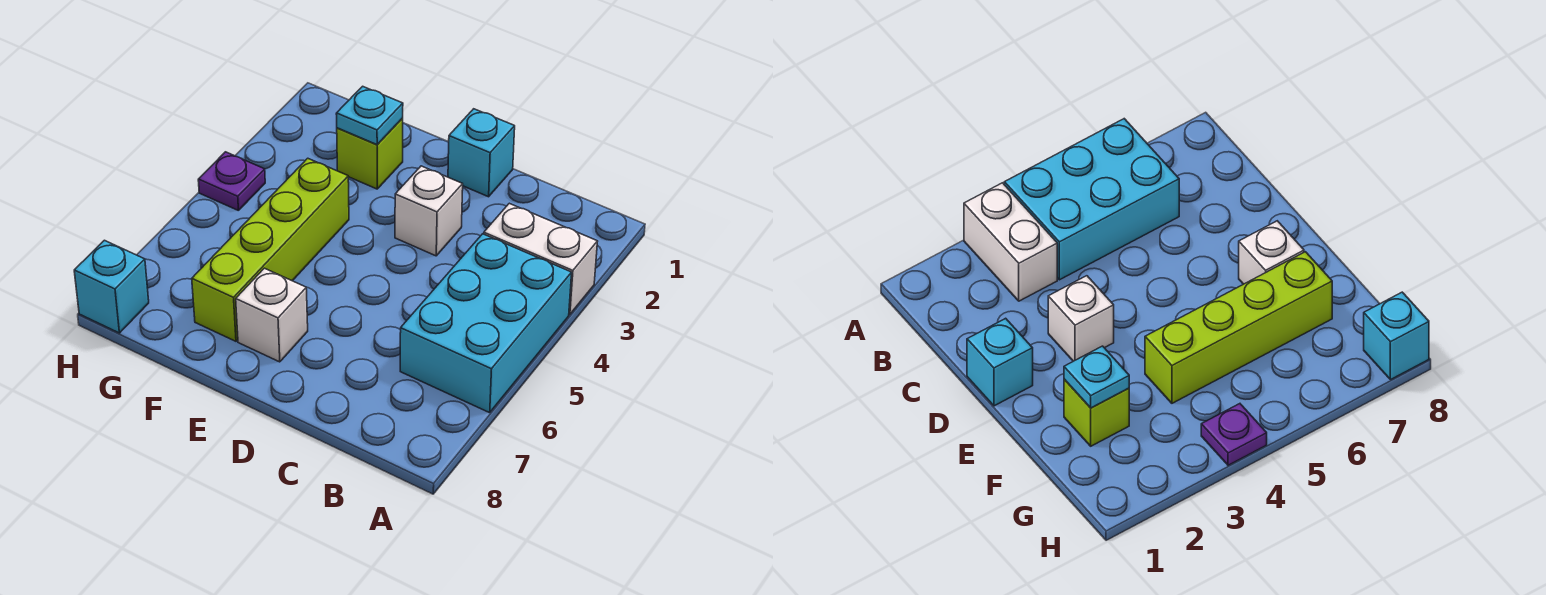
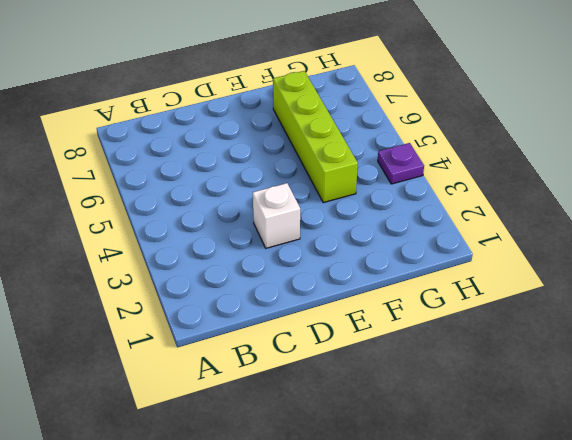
none -> white brick A3:B3 level 1
none -> cyan brick A4:B6 level 1

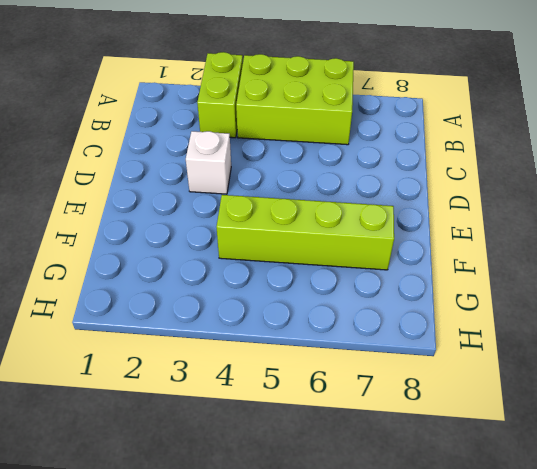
lime brick A3:B3 level 1 -> white brick A3:B3 level 1
lime brick A4:B6 level 1 -> cyan brick A4:B6 level 1
none -> cyan brick D1 level 1
none -> white brick E7 level 1

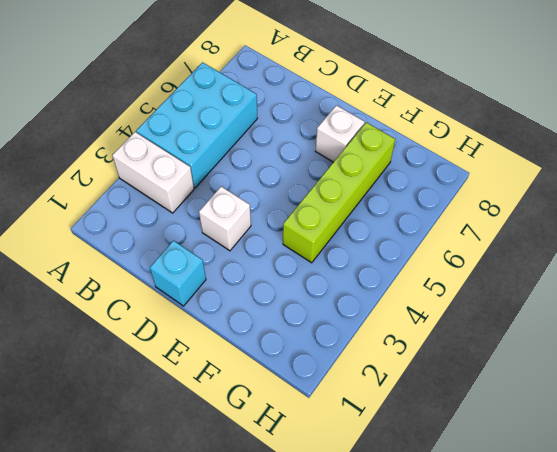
none -> lime brick F2 level 1
none -> purple plate H4 level 1

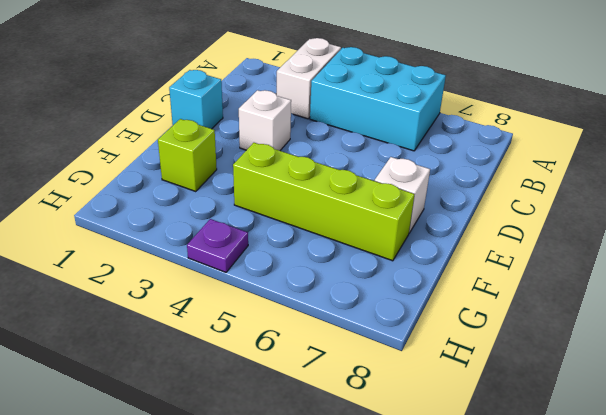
none -> cyan brick H8 level 1
none -> cyan plate F2 level 2

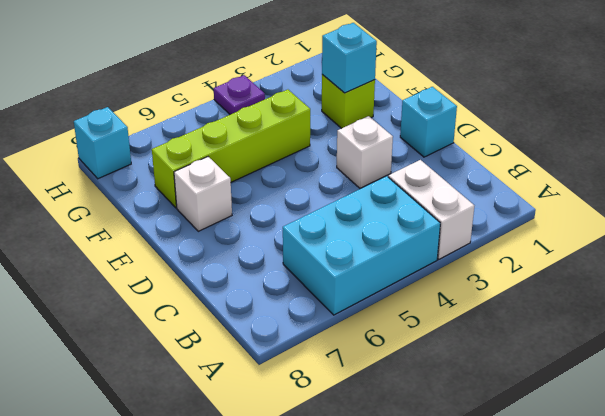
cyan brick F2 level 2 -> cyan plate F2 level 2

